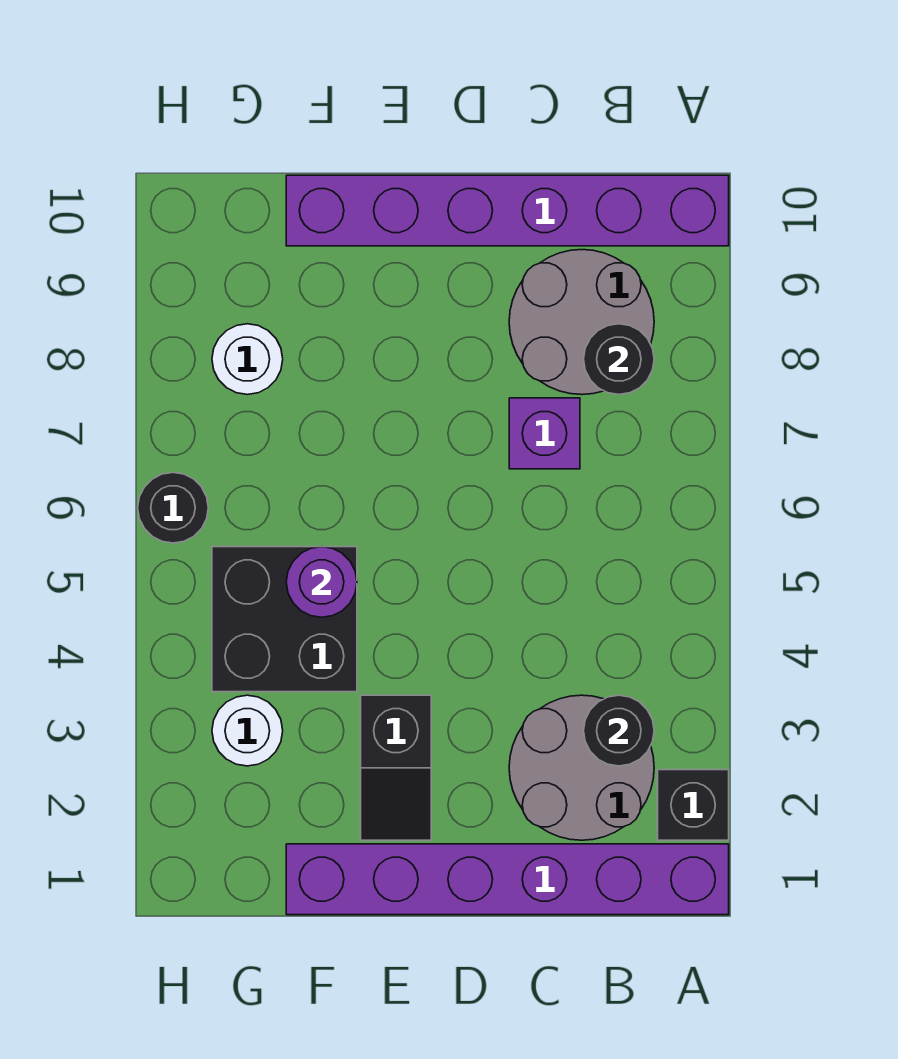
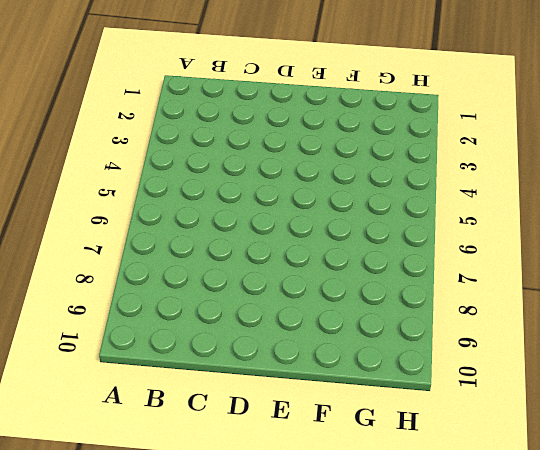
none -> purple brick A1:F1 level 1
none -> black brick A2 level 1
none -> purple brick A10:F10 level 1

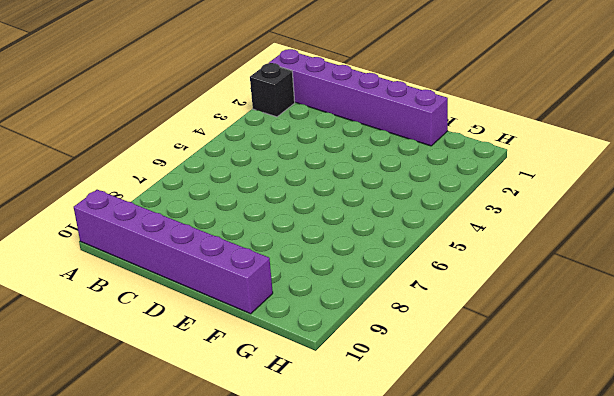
none -> grey round brick B2:C3 level 1
none -> grey round brick B8:C9 level 1
none -> purple brick C7 level 1

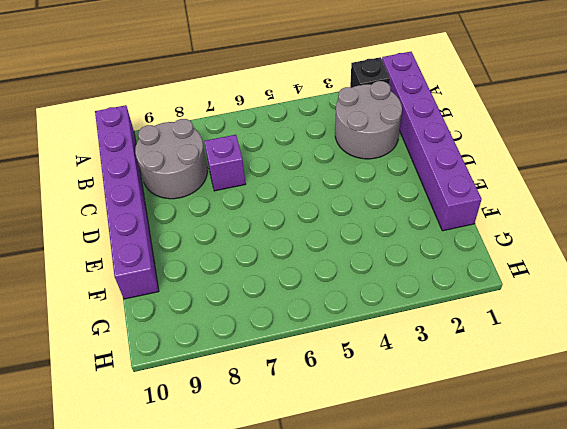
none -> black slope E2:E3 level 1 top 3
none -> black brick F4:G5 level 1
none -> white round brick G3 level 1

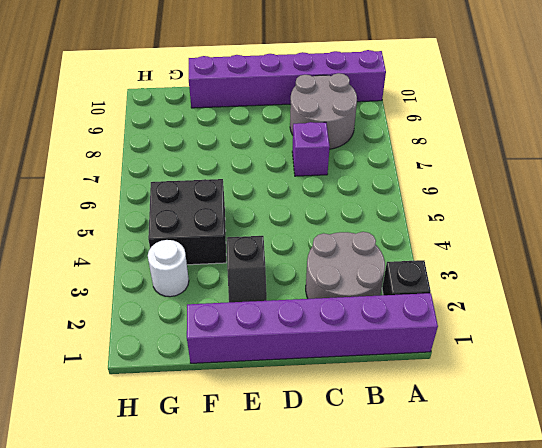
none -> white round brick G8 level 1
none -> black round brick H6 level 1
none -> black round brick B3 level 2

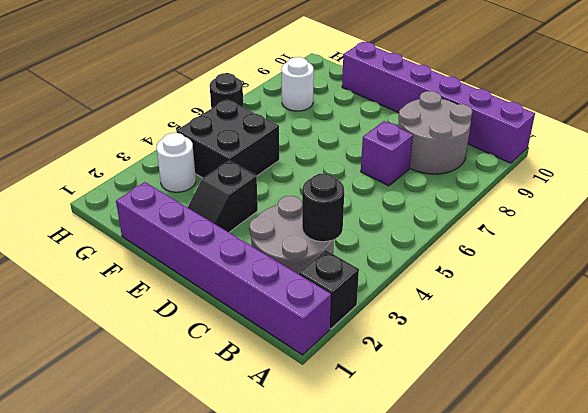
none -> black round brick B8 level 2
none -> purple round brick F5 level 2

